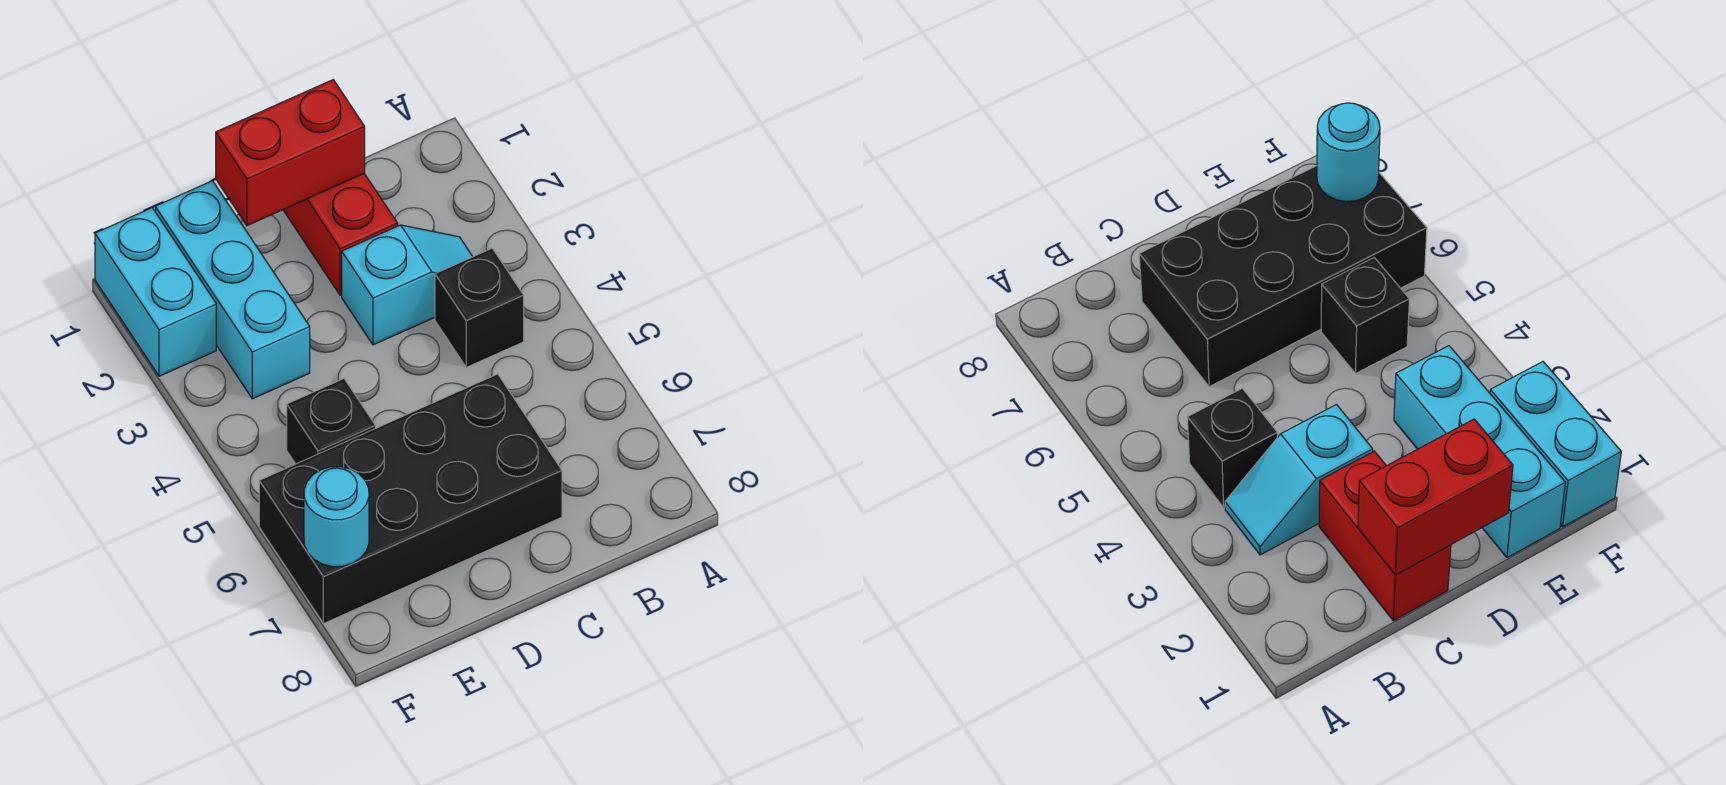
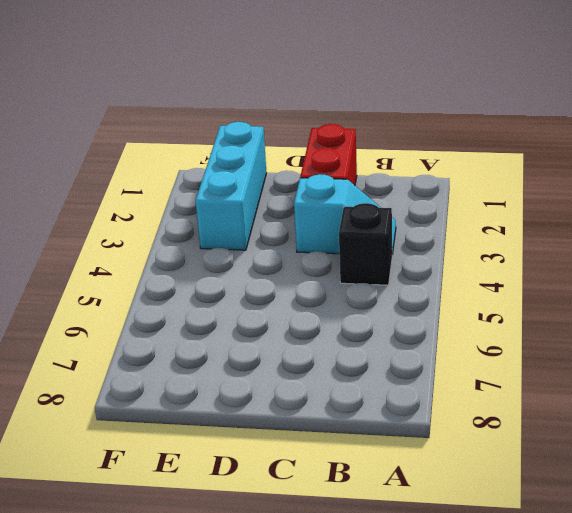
none -> black brick C6:F7 level 1
none -> black brick E5 level 1

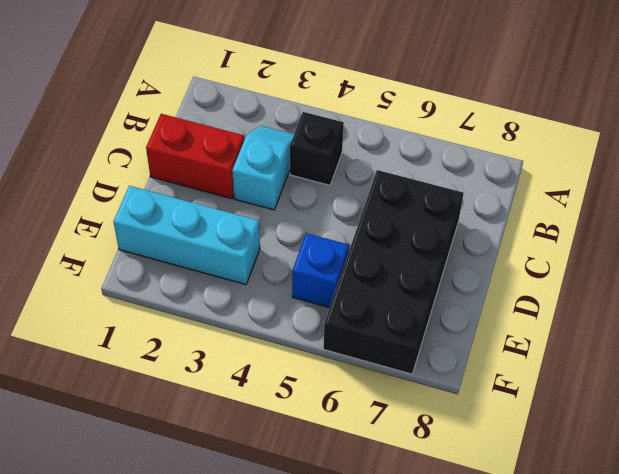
blue brick E5 level 1 -> black brick E5 level 1
none -> cyan brick F1:F2 level 1
none -> red brick C1:D1 level 2

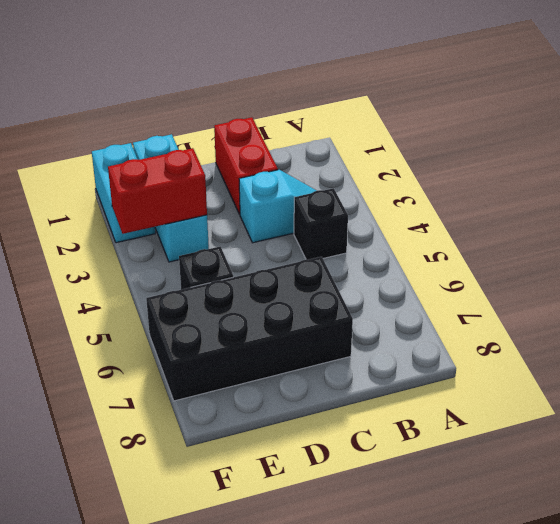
red brick E3:F3 level 2 -> red brick C1:D1 level 2
none -> cyan round brick F7 level 2

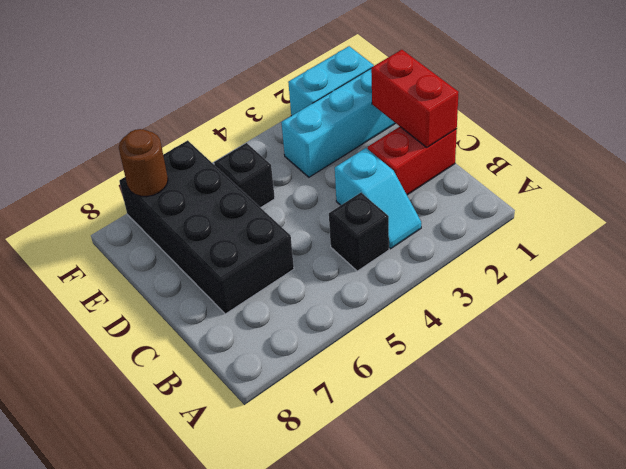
brown round brick F7 level 2 -> cyan round brick F7 level 2

